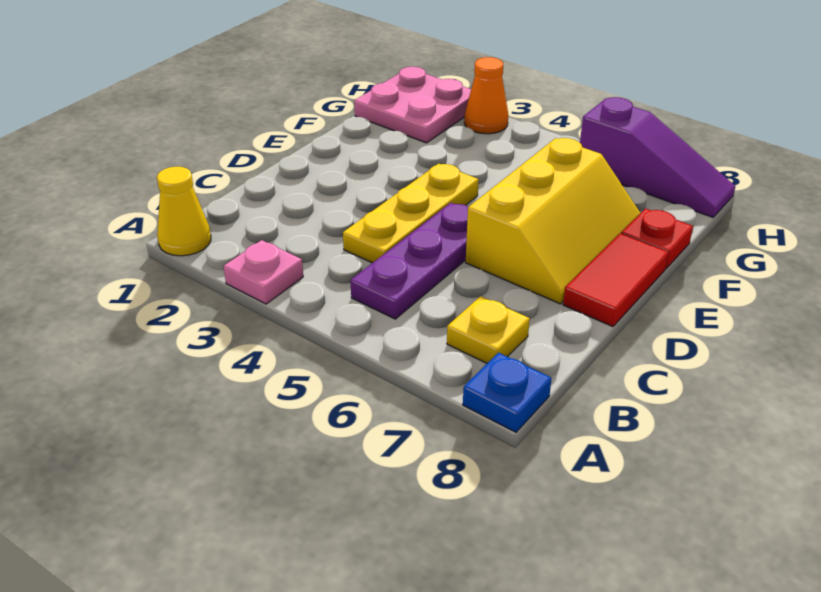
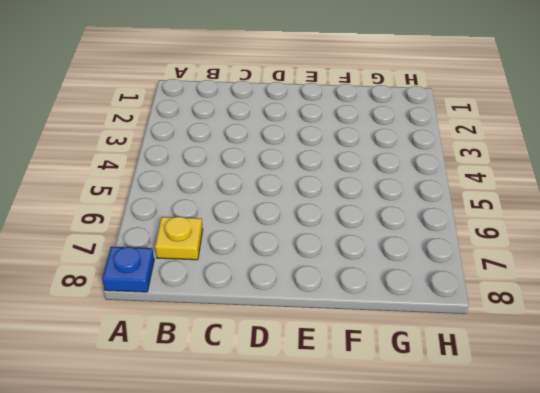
none -> yellow cone A1 level 1
none -> pink plate A3 level 1
none -> purple plate B5:D5 level 1

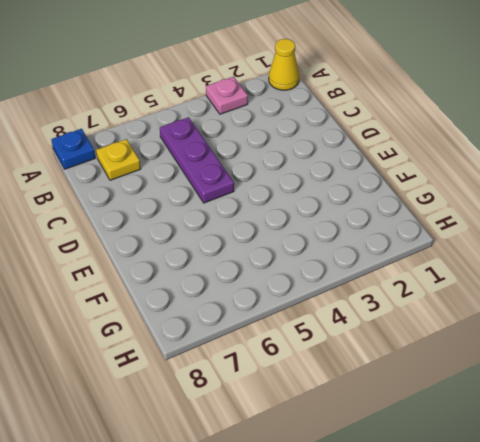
none -> yellow plate C4:E4 level 1
none -> yellow slope D6:F7 level 1 top 6
none -> red tile D8:E8 level 1

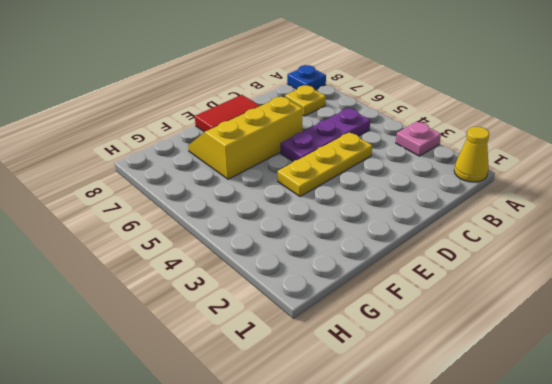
none -> red plate F8 level 1
none -> pink plate G1:H2 level 1
none -> orange cone H3 level 1

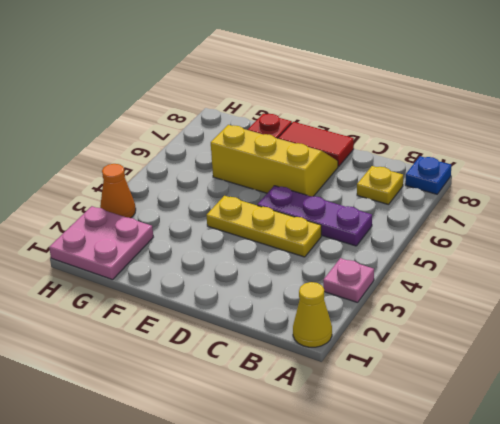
none -> purple slope H6:H8 level 1 top 6

